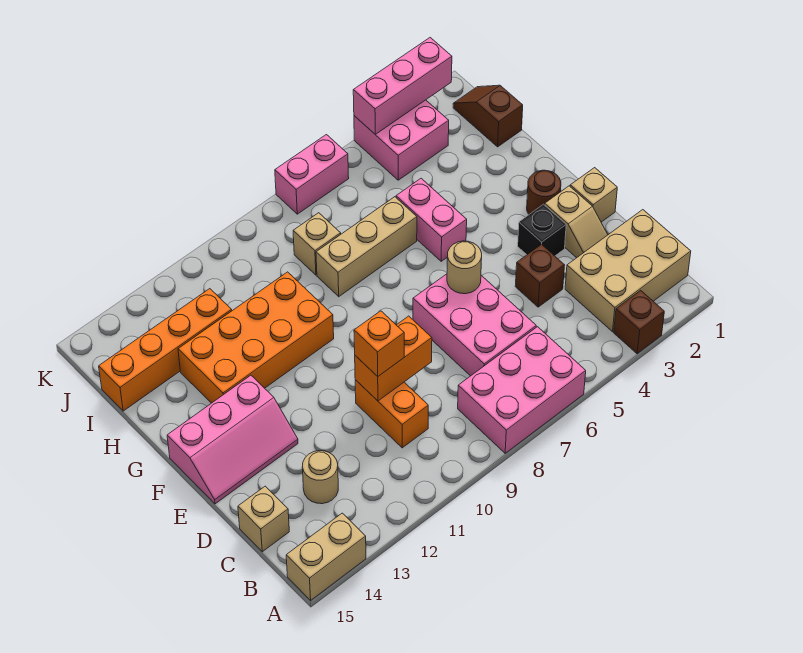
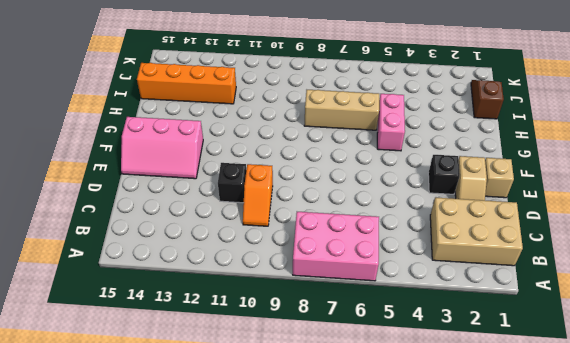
orange slope C10:D10 level 1 top D -> orange brick C10:D10 level 1
black brick D11 level 1 -> none
none -> brown brick A3 level 1
none -> tan brick A14:A15 level 1
none -> pink brick C6:E7 level 1

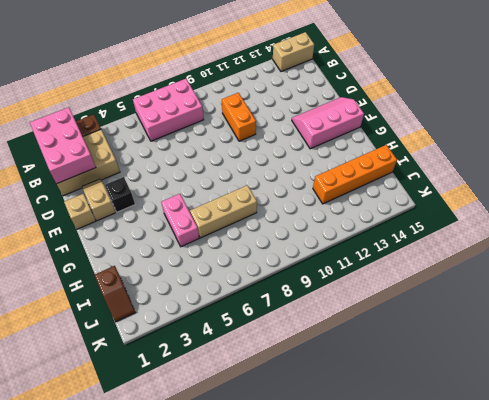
pink brick A1:C2 level 2 -> pink brick C6:E7 level 1
none -> tan round brick C13 level 1
none -> tan brick C15 level 1
none -> brown brick D4 level 1

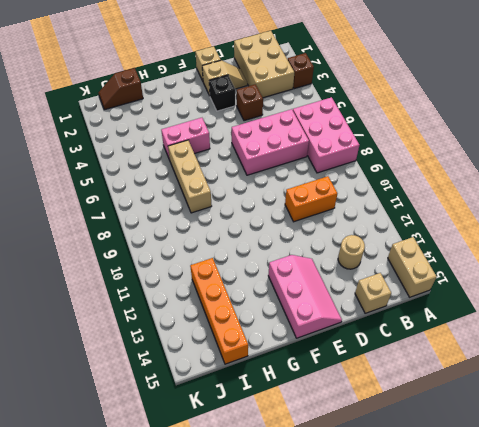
none -> brown round brick F2 level 1
none -> orange brick G10:H13 level 1
none -> tan brick I8 level 1

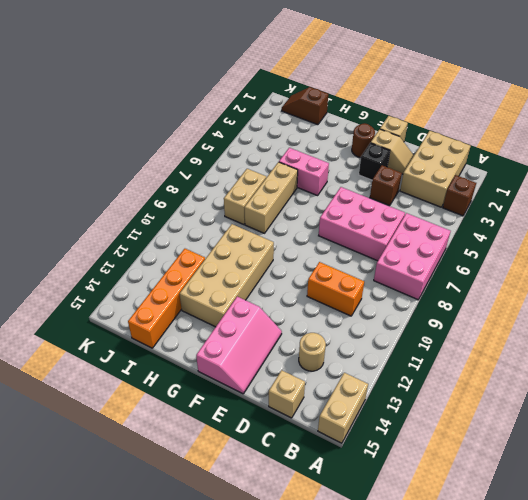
tan brick G10:H13 level 1 -> orange brick G10:H13 level 1
tan brick I7:I8 level 1 -> tan brick I8 level 1
none -> pink brick J3:K4 level 1
none -> pink brick K6:K7 level 1
none -> orange brick D9:D10 level 2

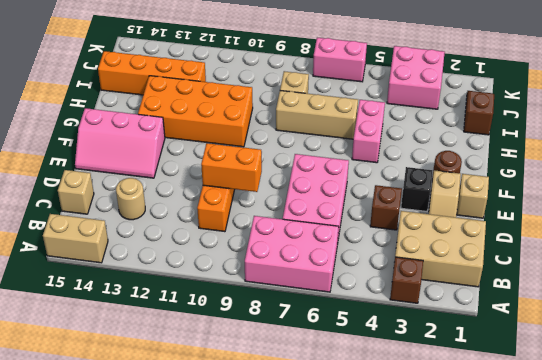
none -> tan round brick E6 level 2
none -> pink brick K2:K4 level 2
none -> orange brick D10 level 3

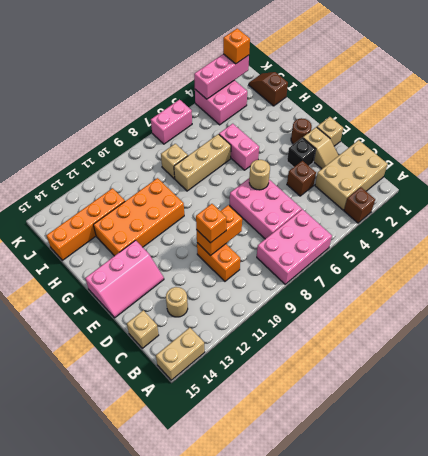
orange brick K2 level 3 -> none

